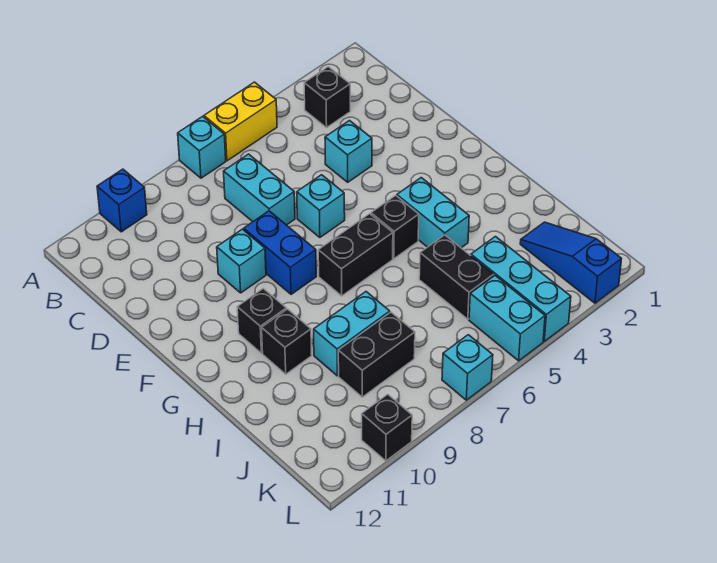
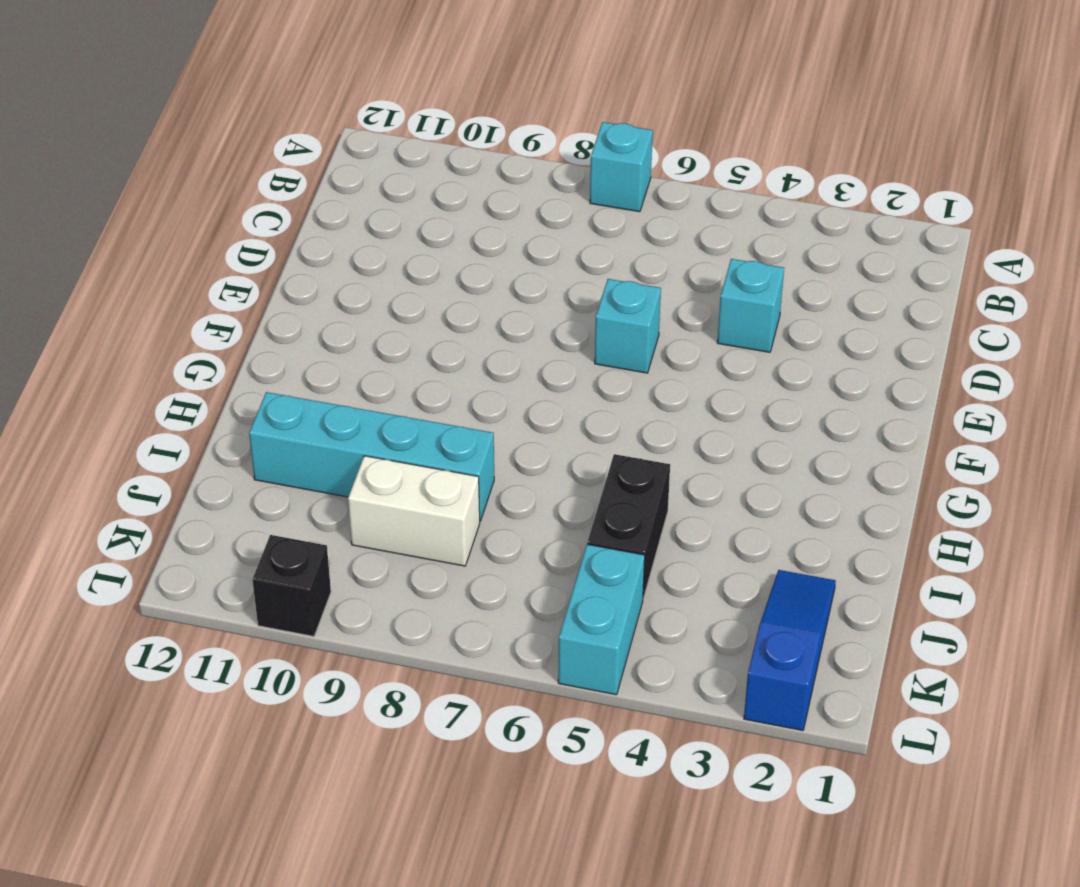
cyan brick I8:I11 level 1 -> cyan brick I8:I9 level 1
white brick J8:J9 level 1 -> black brick J8:J9 level 1
none -> yellow brick A5:A6 level 1
none -> blue brick A10 level 1
none -> black brick B3 level 1

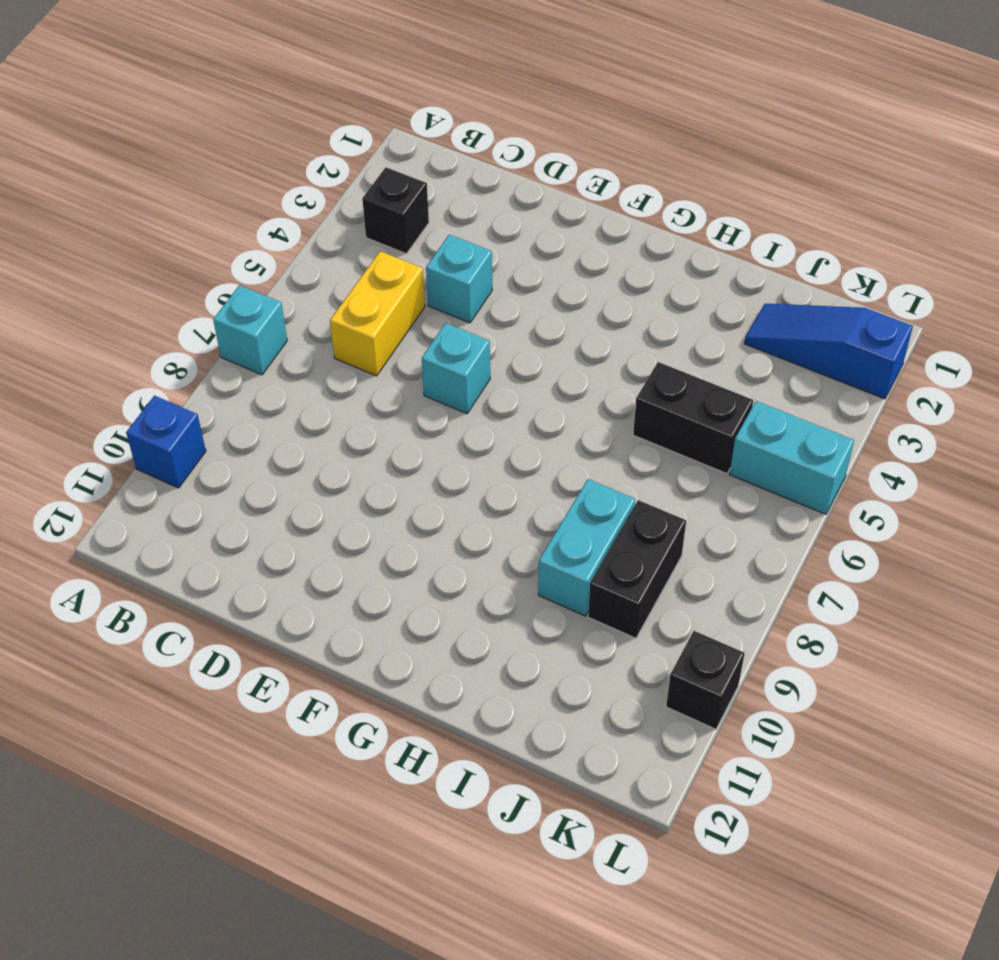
yellow brick C5:C6 level 1 -> yellow brick A5:A6 level 1
none -> cyan brick C7:D7 level 1
none -> blue brick E8:F8 level 1
none -> cyan brick E9 level 1

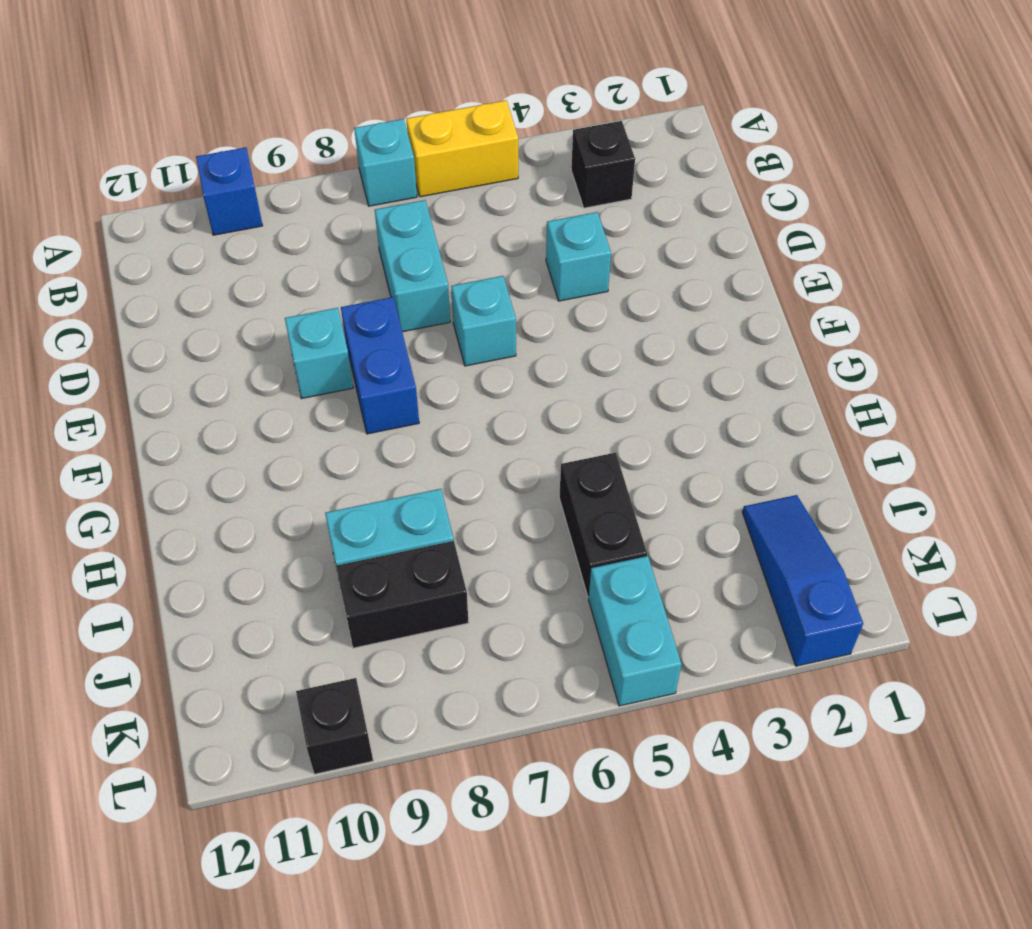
none -> cyan brick G4:H4 level 1
none -> black brick G5 level 1
none -> black brick G6:G7 level 1

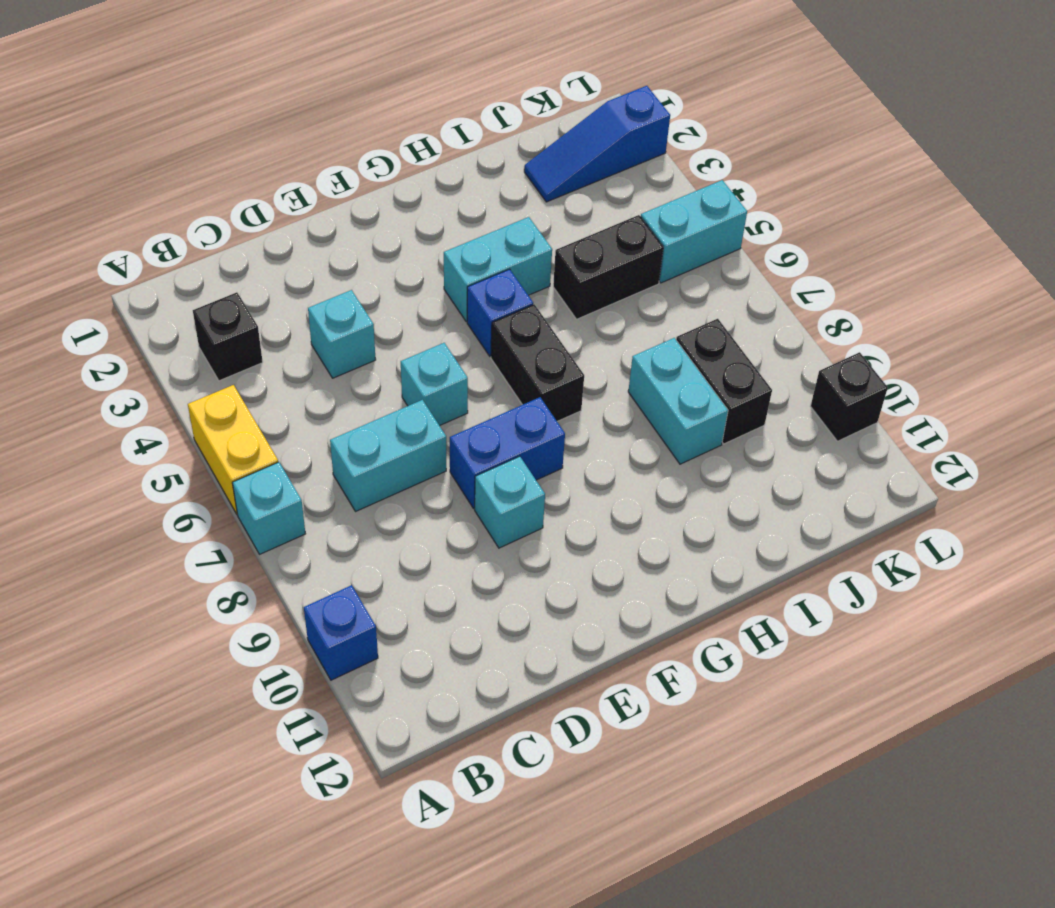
blue brick G5 level 1 -> black brick G5 level 1
none -> black brick G10 level 1
none -> black brick H10 level 1
none -> cyan brick J4:L4 level 1

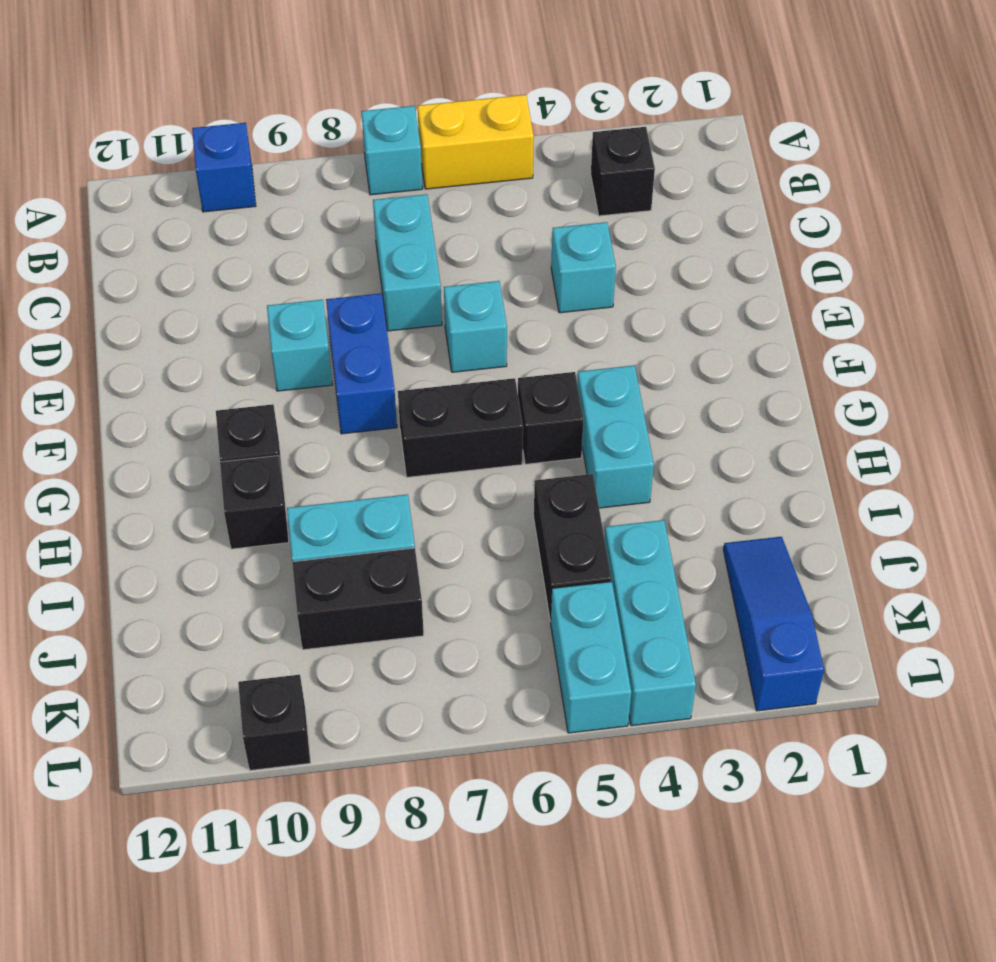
none -> cyan brick L7 level 1

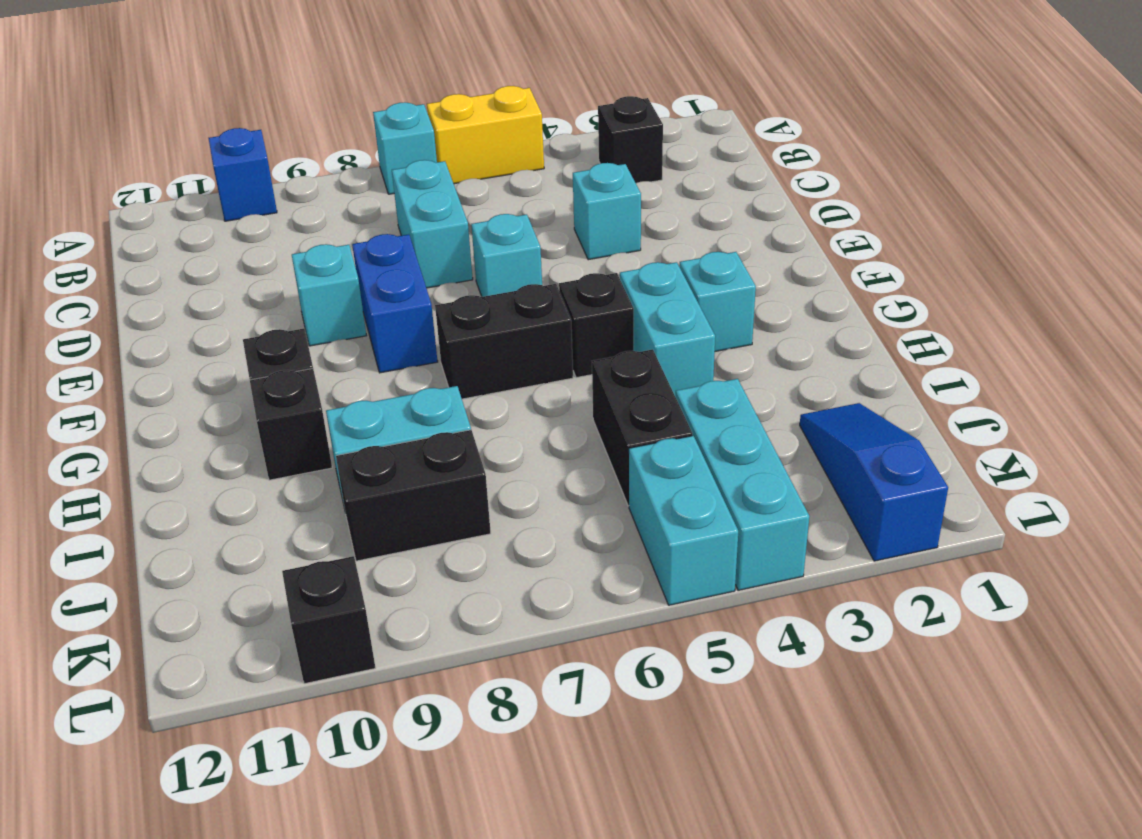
cyan brick G3 level 1 -> cyan brick L7 level 1

